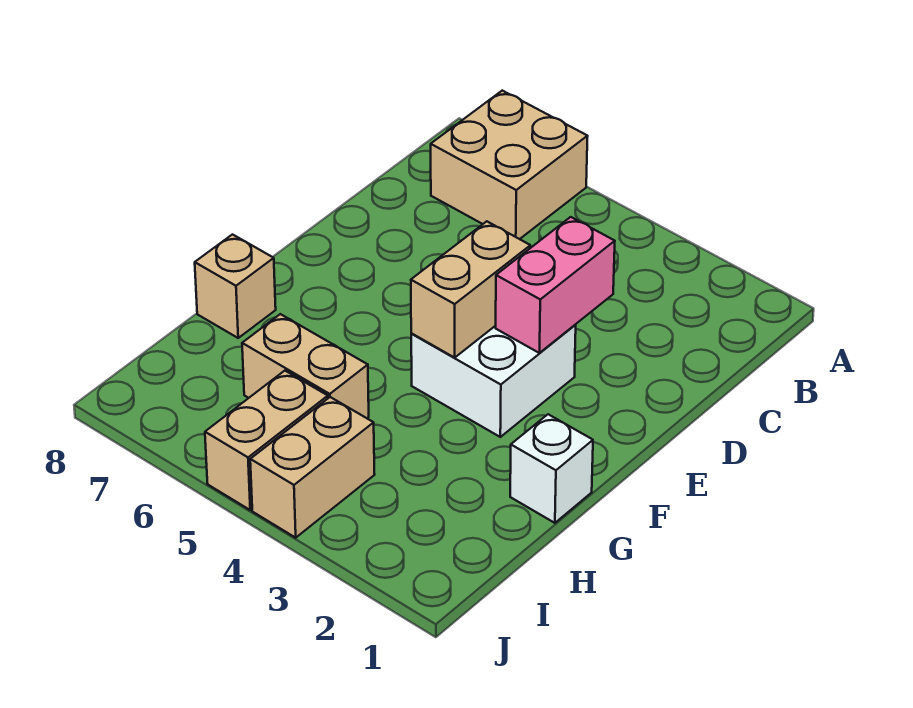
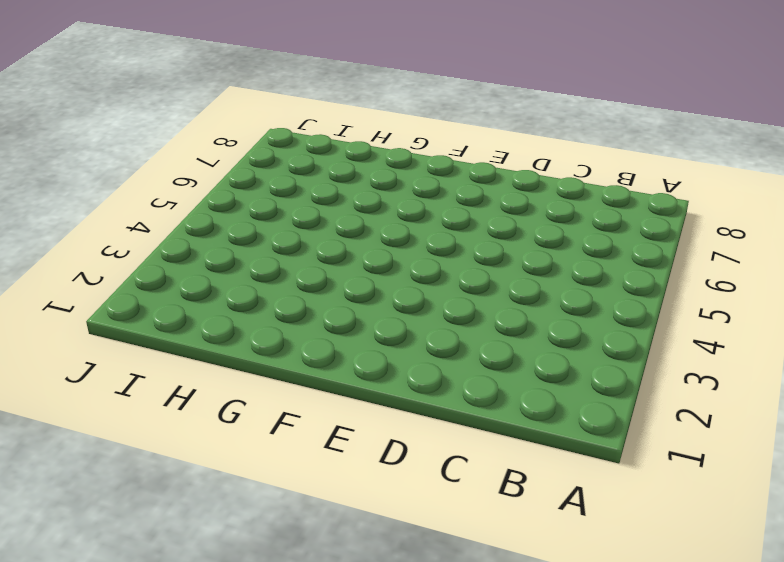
none -> tan brick A6:B7 level 1
none -> white brick E3:F4 level 1

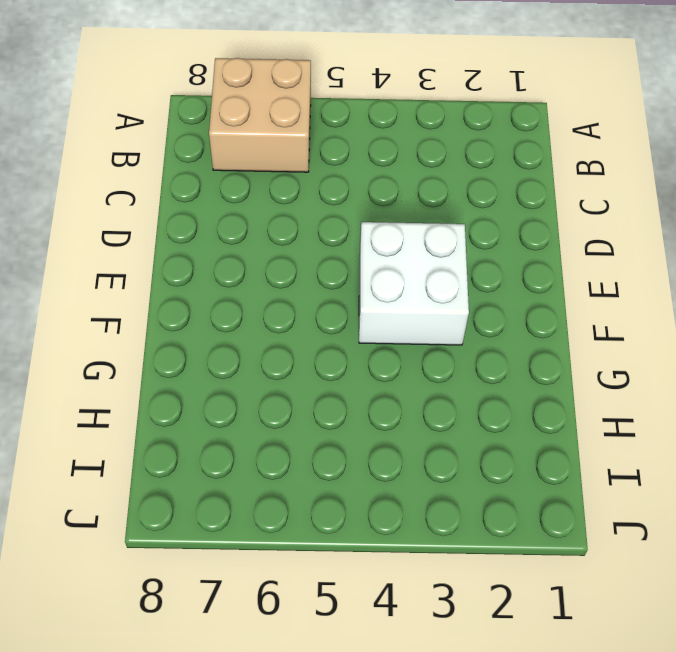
none -> white brick G1 level 1
none -> tan brick G8 level 1

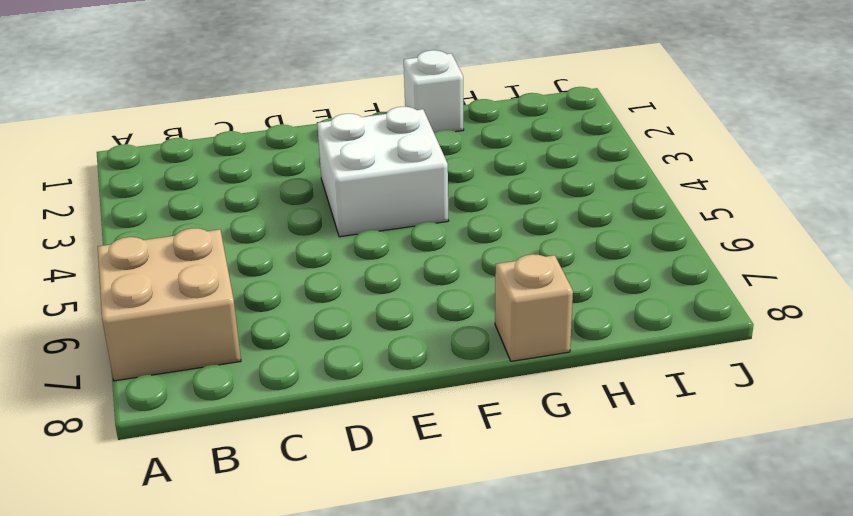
none -> tan brick H5:H6 level 1
none -> tan brick I4:J4 level 1

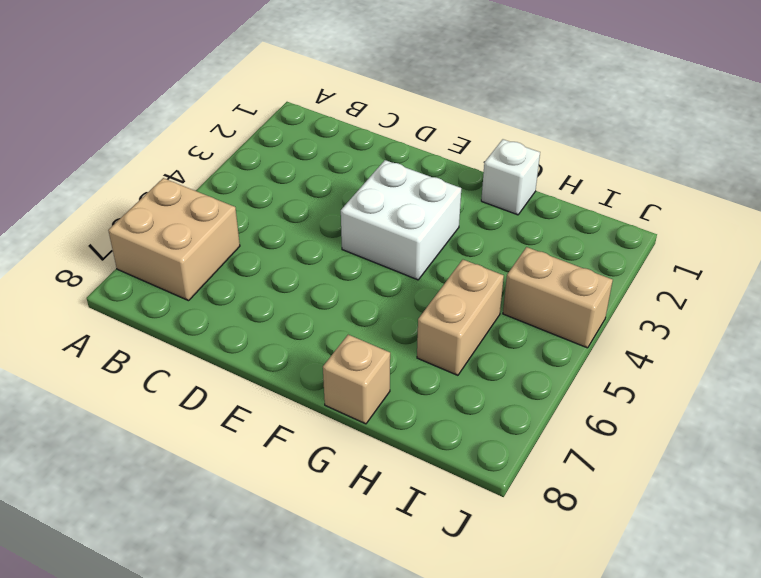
none -> tan brick I5:J5 level 1
none -> pink brick D3:E3 level 2

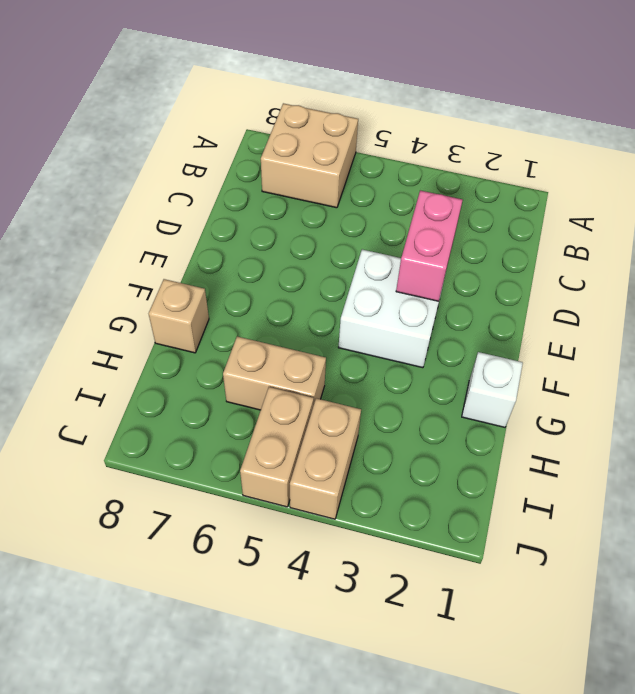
none -> tan brick E4:F4 level 2

